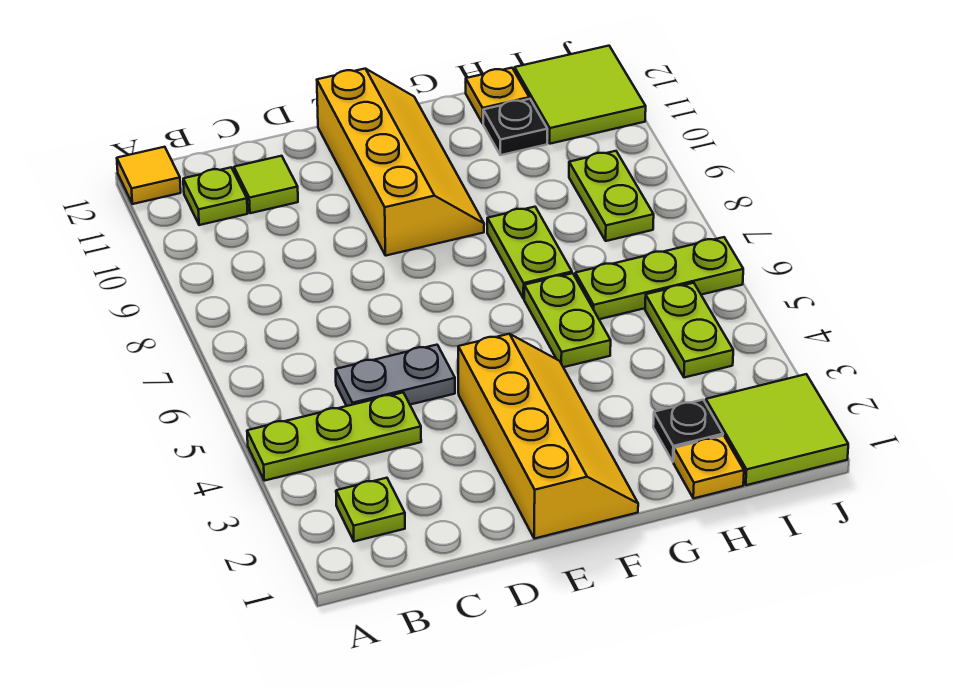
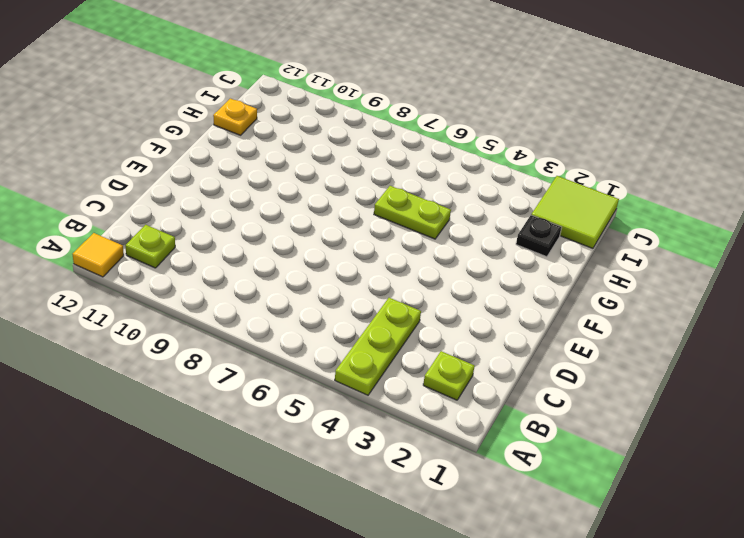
none -> grey plate C5:D5 level 1
none -> lime tile C11 level 1
none -> yellow slope E1:F4 level 1 top E

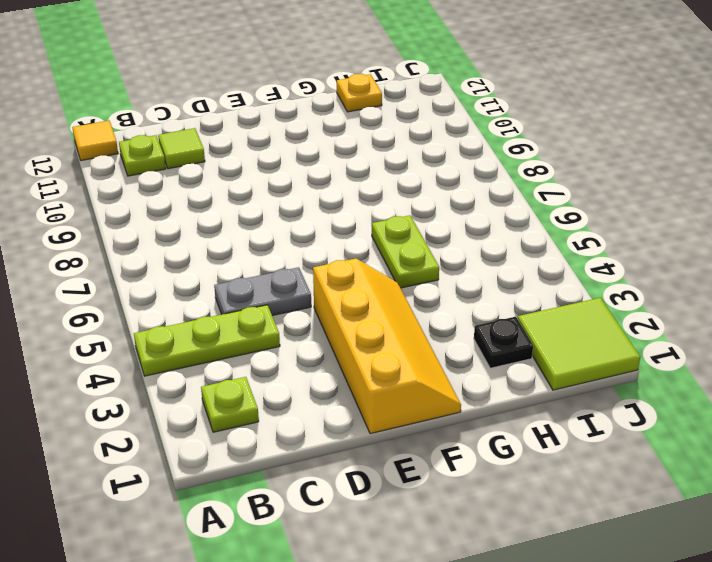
none -> yellow slope E9:F12 level 1 top E
none -> lime plate G7:G8 level 1
none -> yellow plate H1 level 1

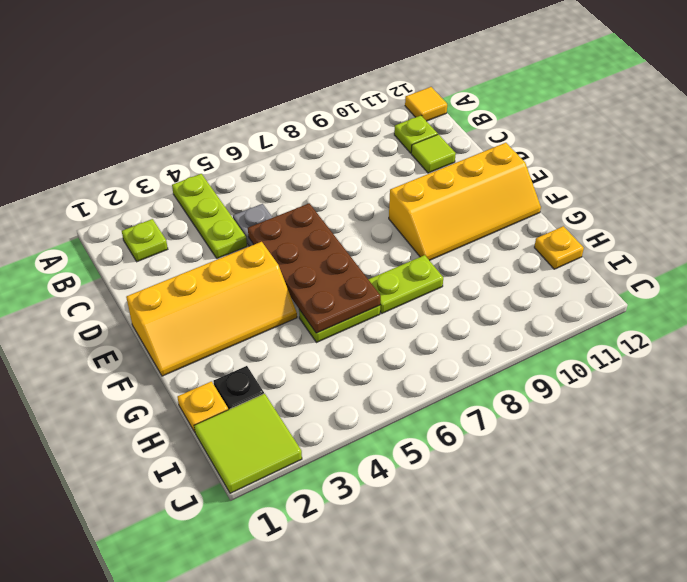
brown plate D5:G6 level 2 -> none
none -> lime plate H6:J6 level 1
none -> black plate H11 level 1
none -> lime plate I4:I5 level 1

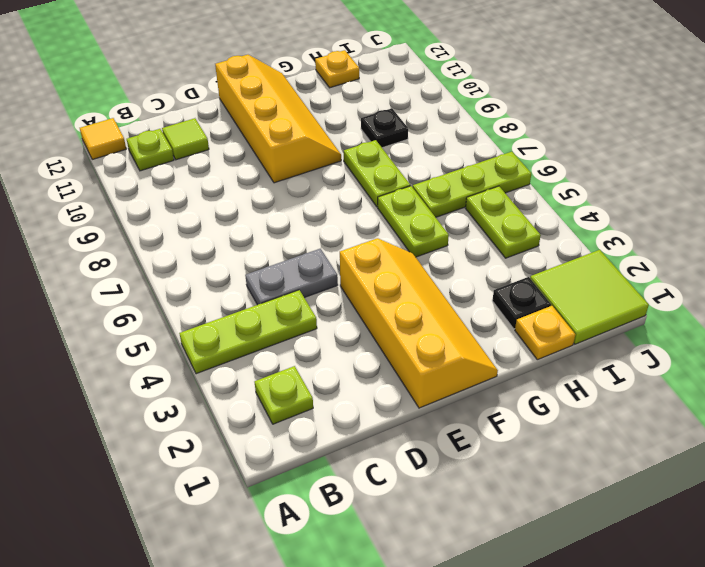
black plate H9 level 1 -> black plate H11 level 1
none -> lime plate I8:I9 level 1
none -> lime tile I11:J12 level 1

